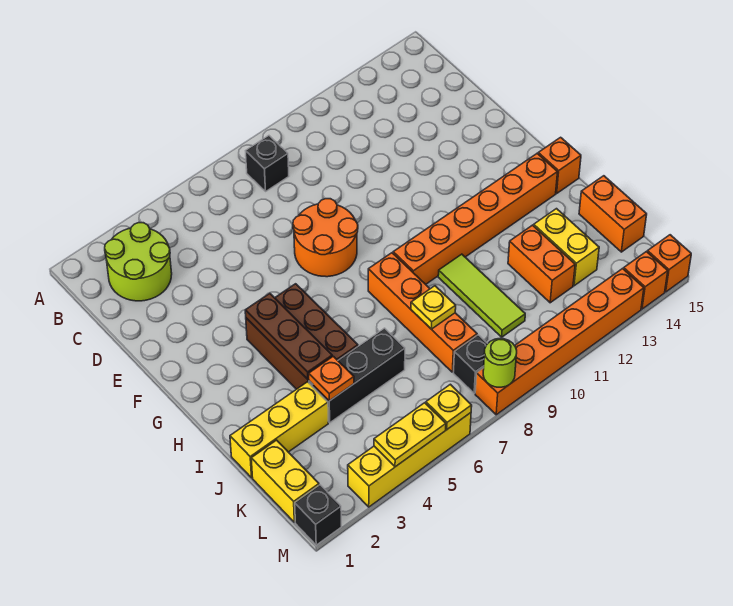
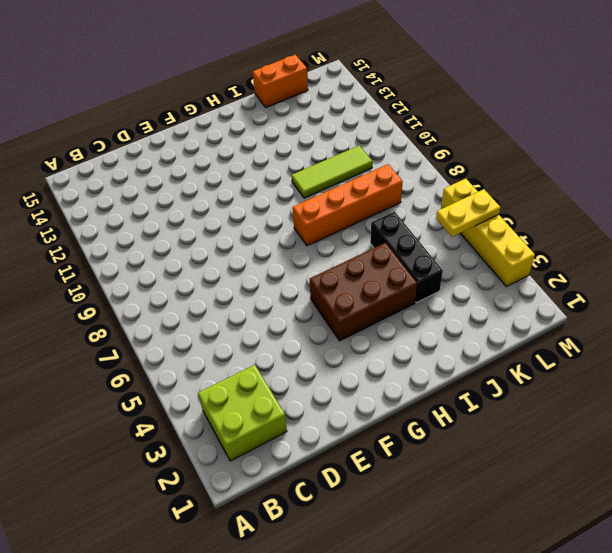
lime brick B2:C3 level 1 -> lime round brick B2:C3 level 1
yellow plate L5:M5 level 2 -> yellow plate M4:M5 level 2
none -> black brick B8 level 1
none -> orange round brick E7:F8 level 1
none -> orange brick H9:H14 level 1

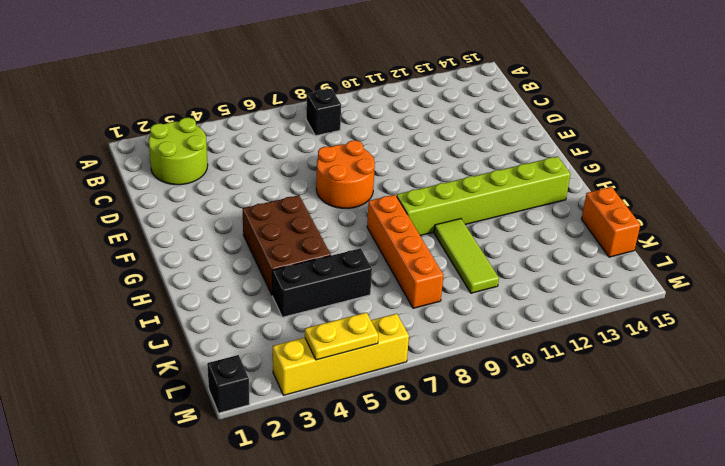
lime brick H9:H14 level 1 -> orange brick H9:H14 level 1
none -> orange brick H15 level 1
none -> yellow brick J1:J3 level 1
none -> orange brick J12:K12 level 1

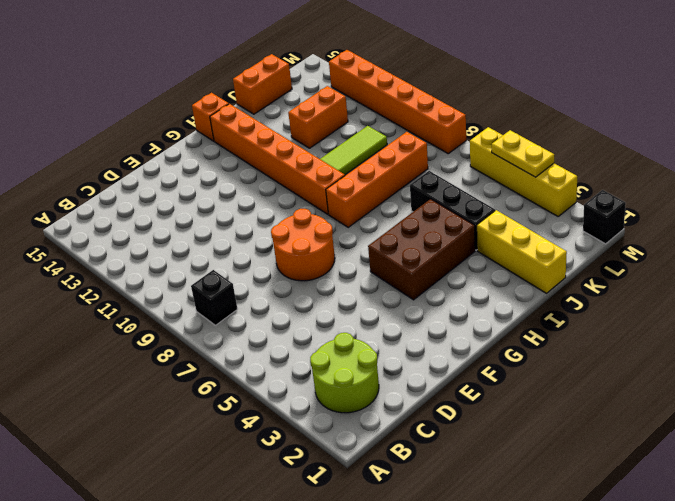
none -> yellow brick J13:K13 level 1
none -> yellow brick K1:L1 level 1
none -> black brick L8 level 1

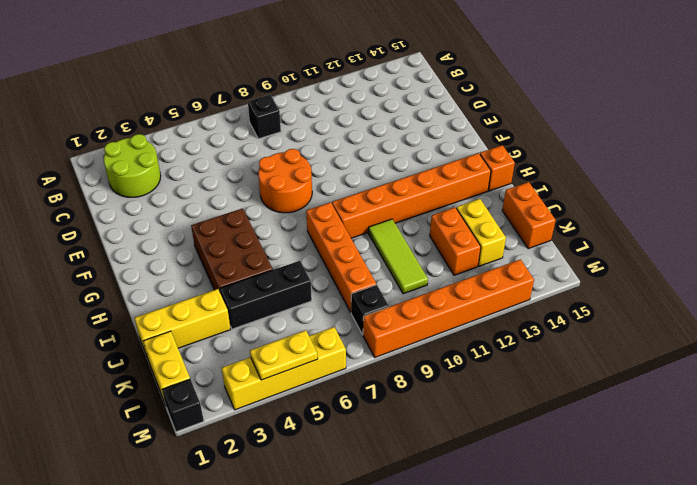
none -> orange brick M14 level 1
none -> orange brick M15 level 1
none -> brown plate G4:I4 level 2

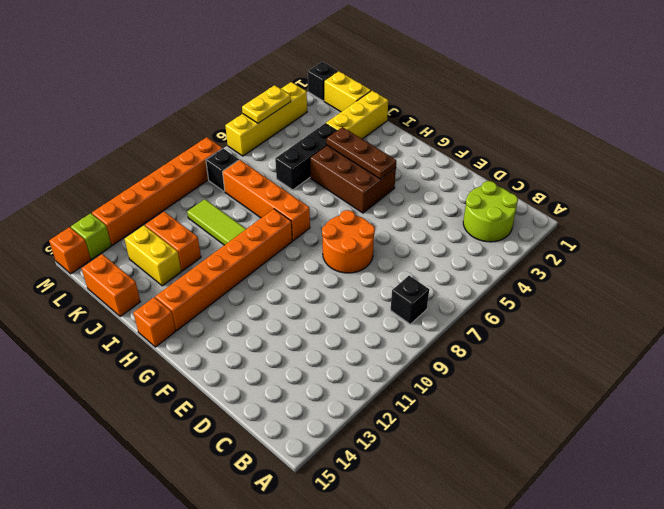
lime brick M14 level 1 -> orange brick M14 level 1
none -> orange plate J4 level 2
none -> yellow plate J8 level 2
none -> yellow plate M6 level 2

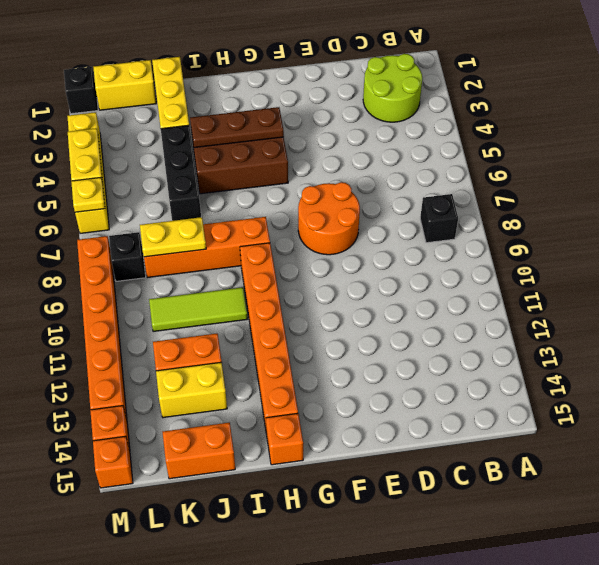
yellow plate J8:K8 level 2 -> yellow plate J8 level 2
none -> orange plate J4 level 2
none -> lime round brick M8 level 2

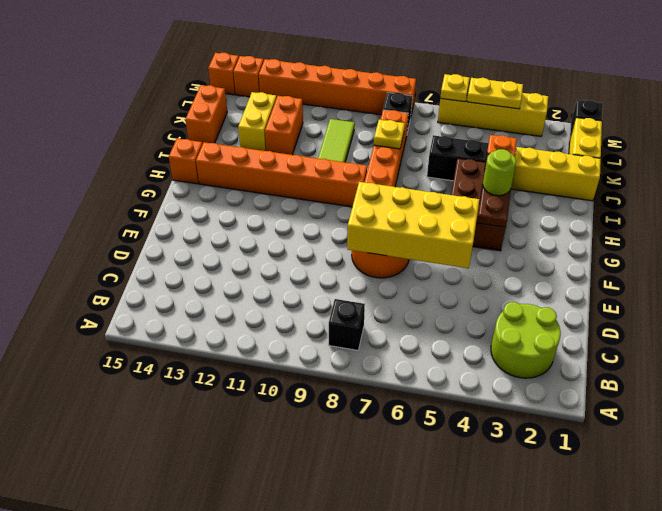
yellow brick E5:F8 level 2 -> none
lime round brick H4 level 3 -> lime round brick M8 level 2

